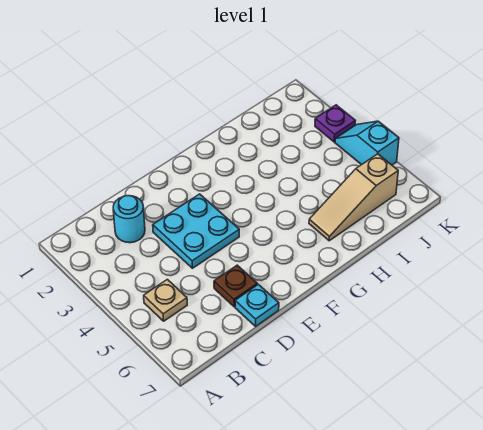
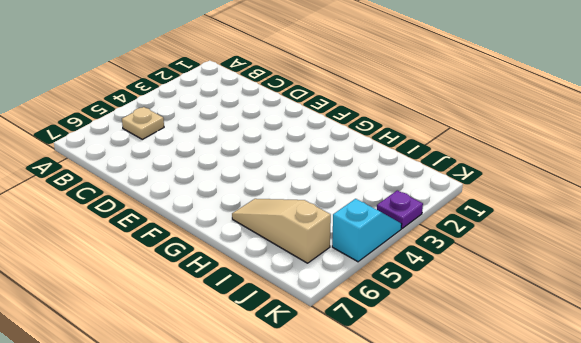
none -> cyan round brick C2 level 1
none -> cyan plate D3:E4 level 1

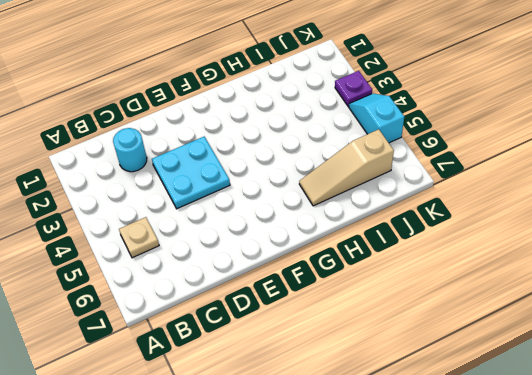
none -> brown plate D6 level 1
none -> cyan plate D7 level 1

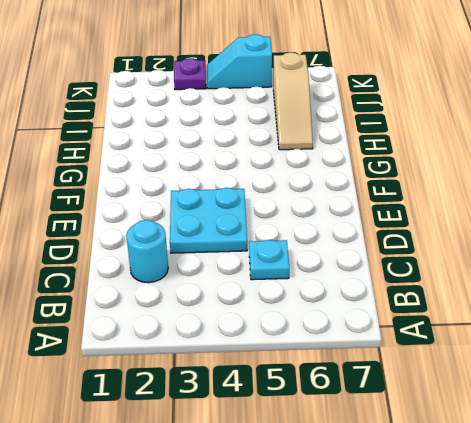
cyan plate C5 level 1 -> cyan plate D7 level 1
none -> tan plate B5 level 1
none -> brown plate D6 level 1

